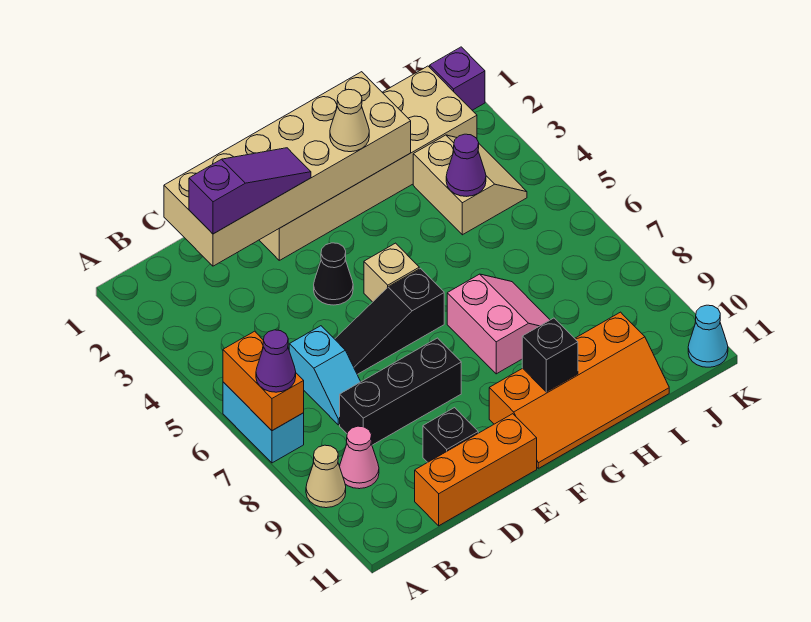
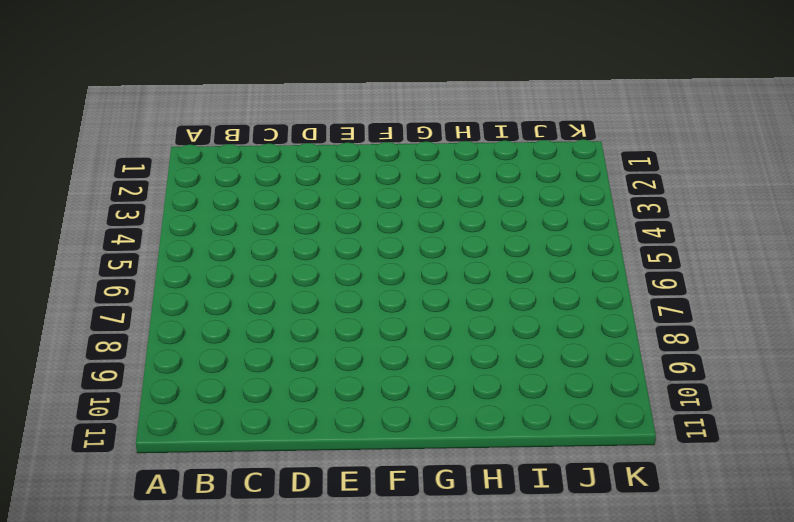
none -> cyan brick A6:A7 level 1
none -> tan cone A9 level 1
none -> pink cone B9 level 1

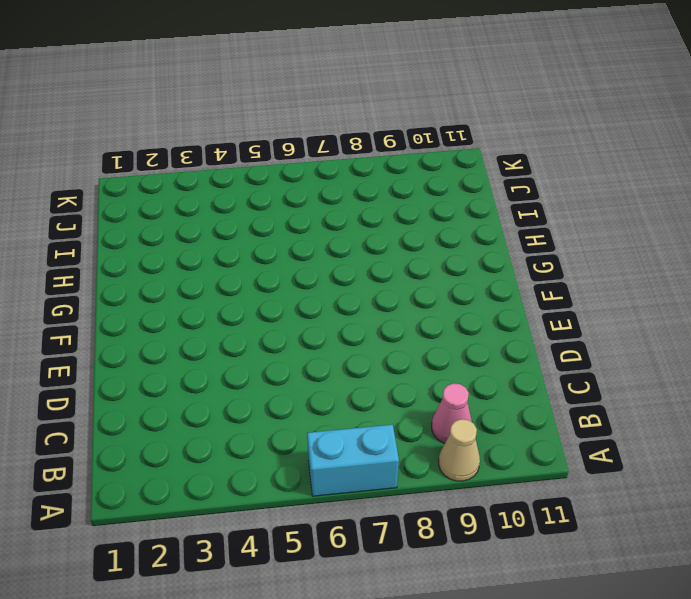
none -> cyan slope C6:C7 level 1 top 6
none -> black brick C8:E8 level 1
none -> orange brick C11:E11 level 1

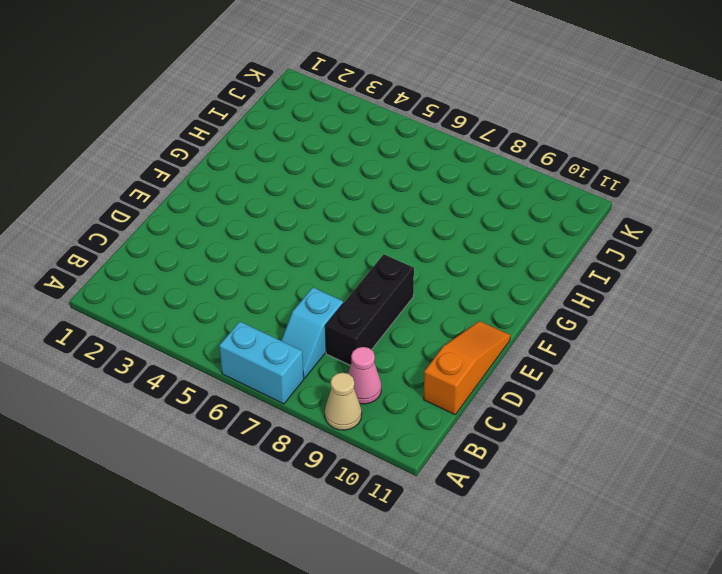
cyan slope B7:C7 level 1 top C -> cyan slope C6:C7 level 1 top 6
orange slope C11:E11 level 1 top C -> orange brick C11:E11 level 1
none -> black slope D6:F6 level 1 top F
none -> black brick D10 level 1
none -> tan brick E1:J2 level 1

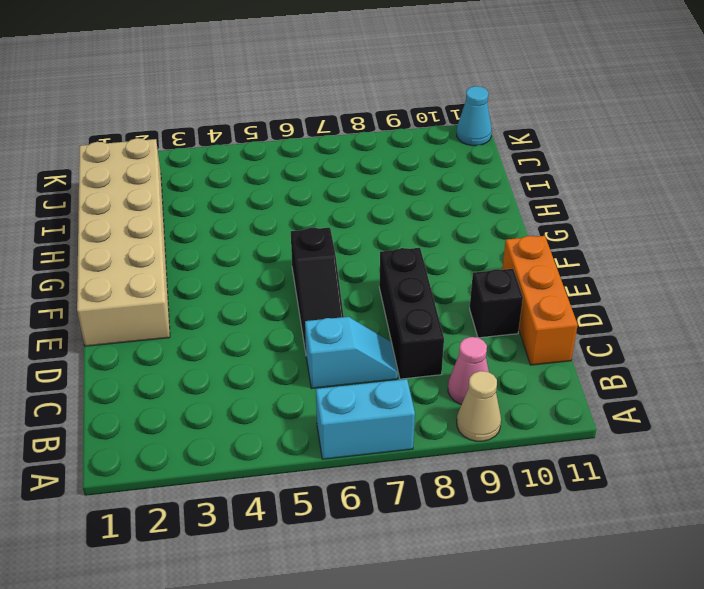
none -> black cone E4 level 1
none -> tan brick F5 level 1
none -> orange slope F10:I11 level 1 top 10

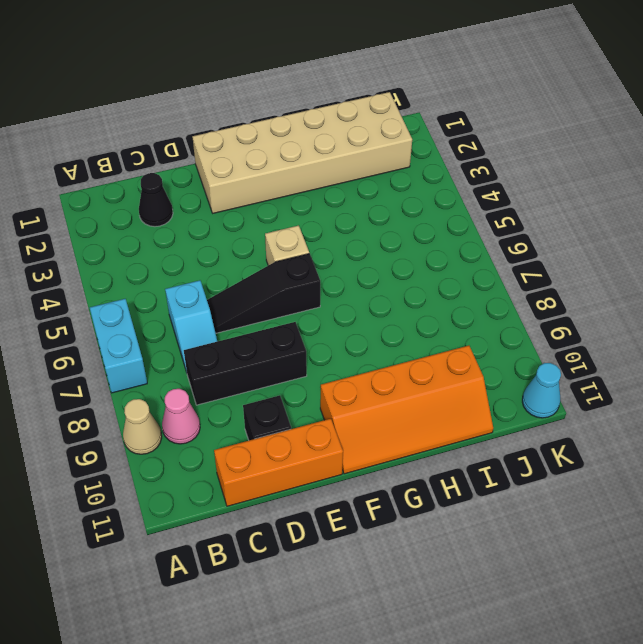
black cone C2 level 1 -> black cone E4 level 1
none -> pink slope G7:H8 level 1 top G
none -> tan slope I3:J4 level 1 top I
none -> purple brick K1 level 1

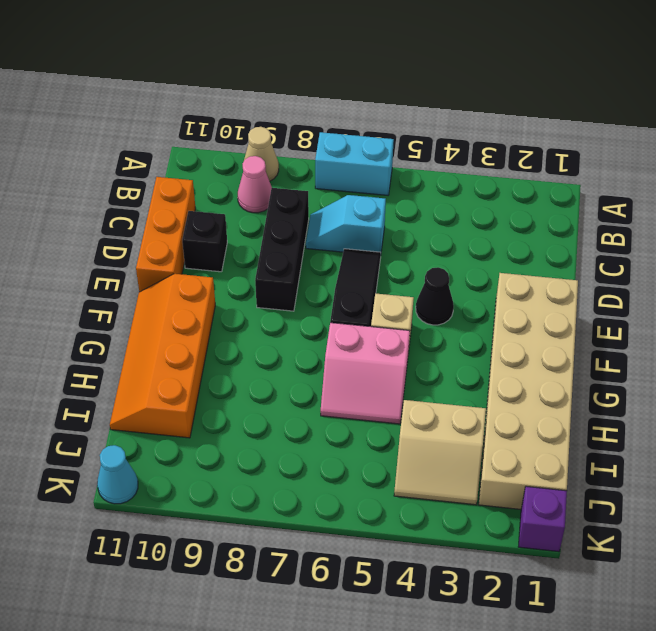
pink slope G5:H6 level 1 top G -> pink slope G7:H8 level 1 top G
none -> orange brick A6:A7 level 2
none -> tan brick C1:H2 level 2
none -> black brick G10 level 2

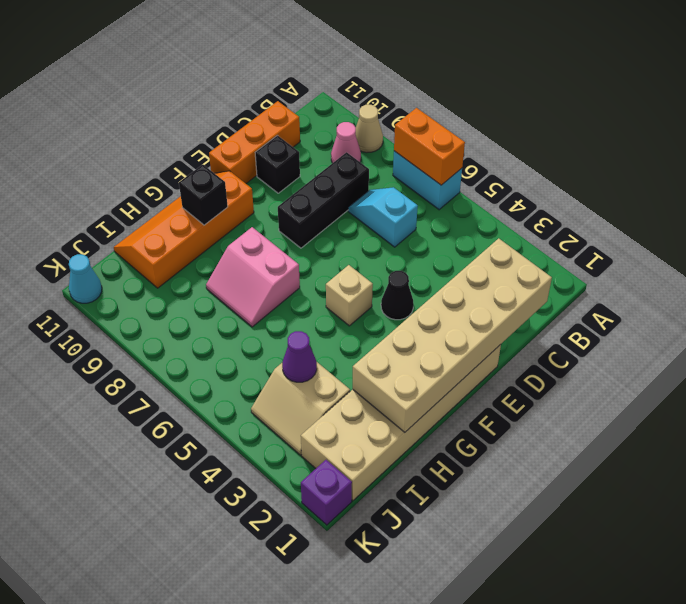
none -> black slope D6:F6 level 1 top F
none -> purple cone A7 level 3
none -> purple slope C2:E2 level 3 top C

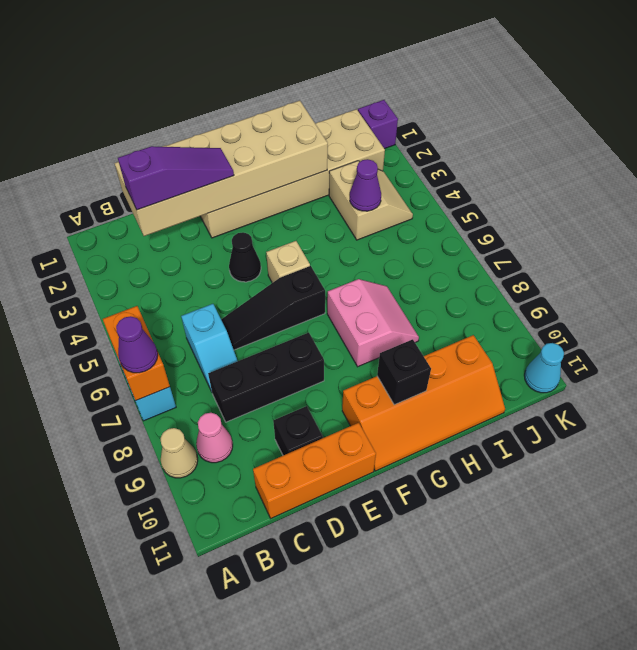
none -> tan cone G2 level 3

